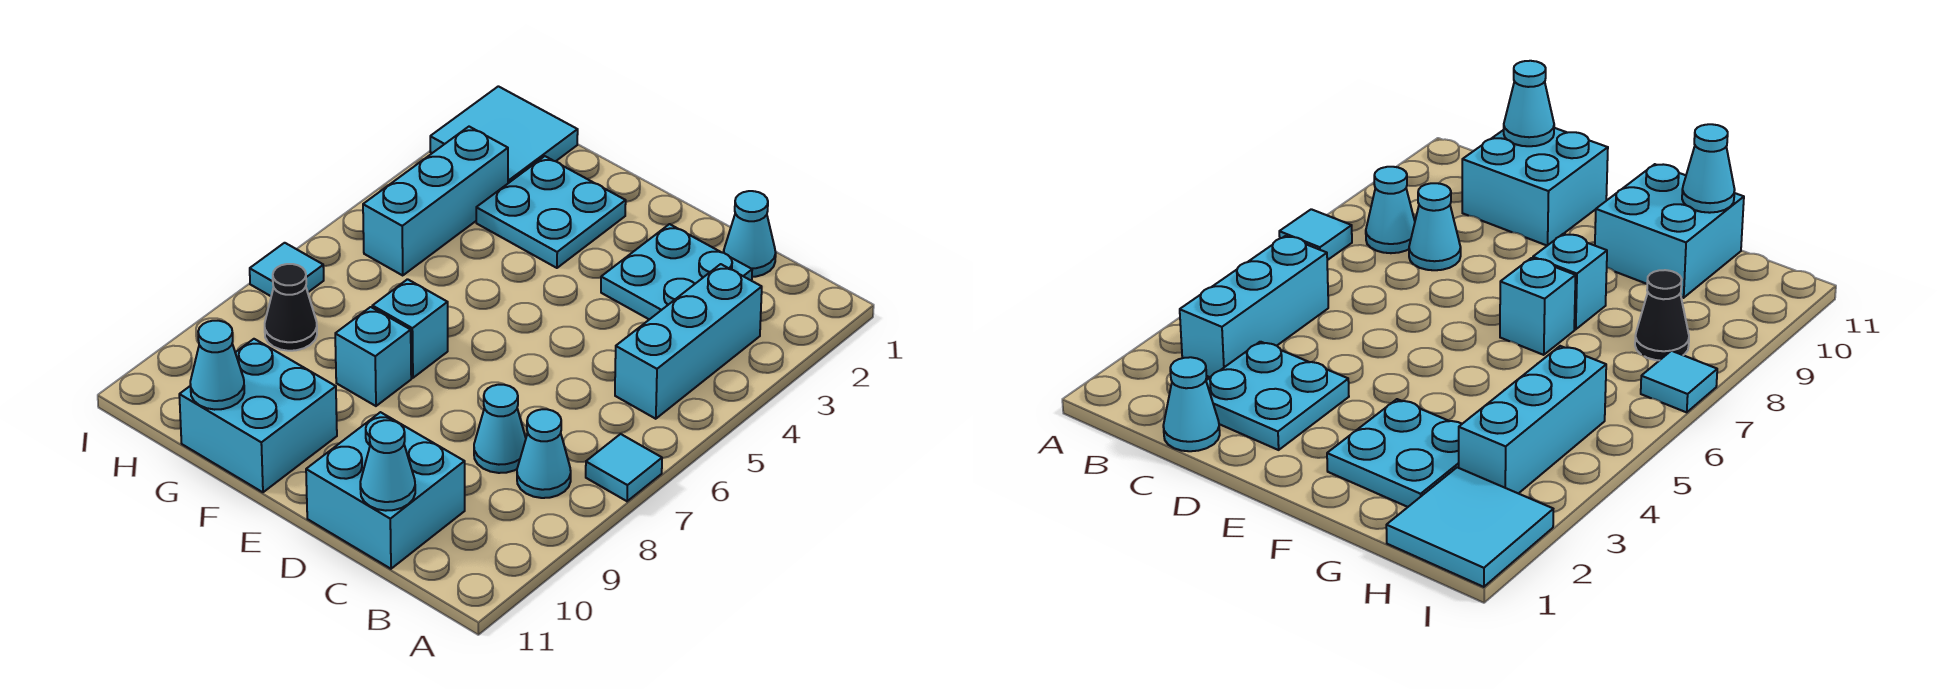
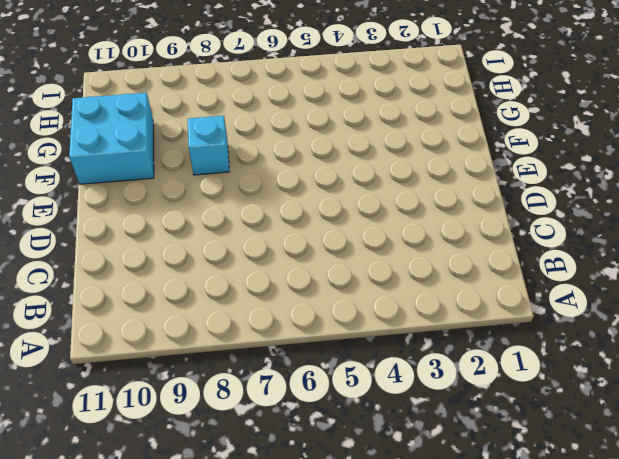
none -> cyan tile A7 level 1
none -> cyan brick B3:B5 level 1
none -> cyan cone B8 level 1

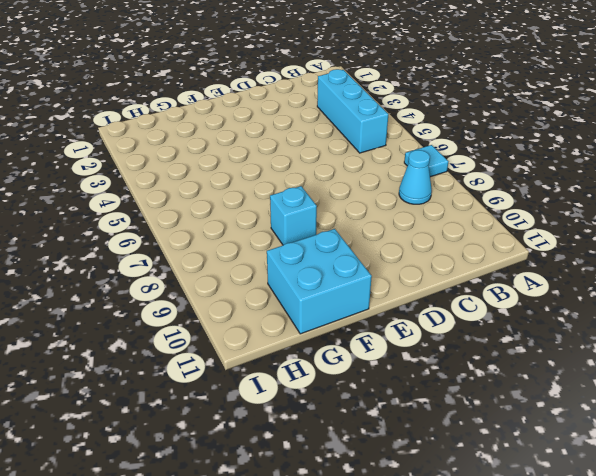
none -> cyan cone C1 level 1
none -> cyan plate C2:D3 level 1
none -> cyan cone C8 level 1

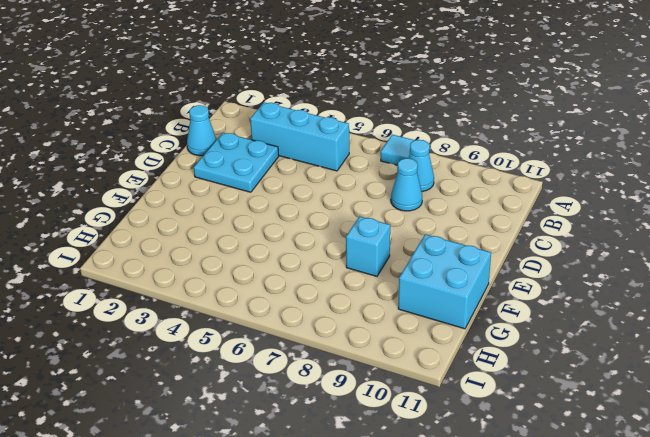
none -> cyan brick C10:D11 level 1
none -> cyan plate F2:G3 level 1
none -> cyan brick F7 level 1

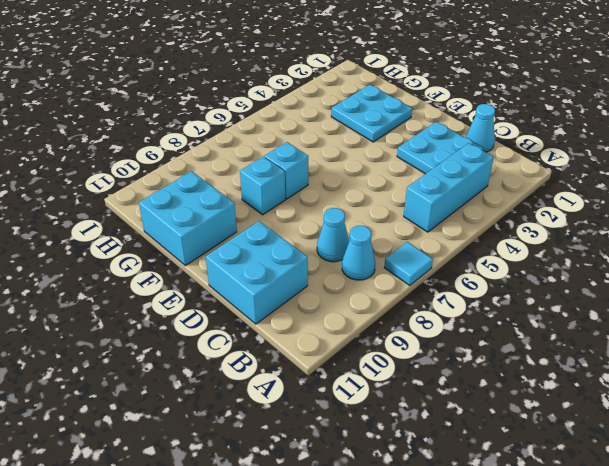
none -> cyan tile H1:I2 level 1
none -> cyan brick H3:H5 level 1
none -> black cone H8 level 1

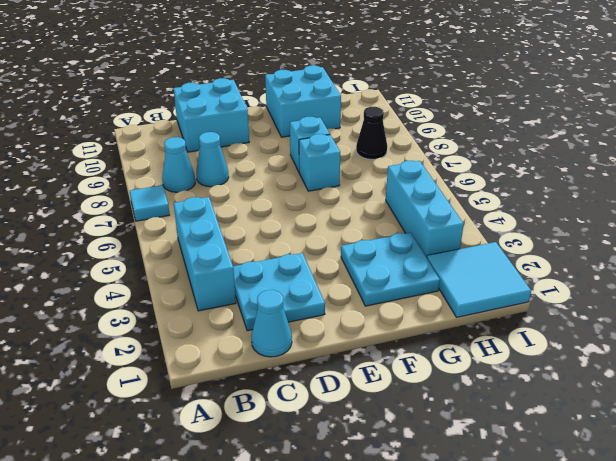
none -> cyan tile I7 level 1
none -> cyan cone C11 level 2
none -> cyan cone G11 level 2

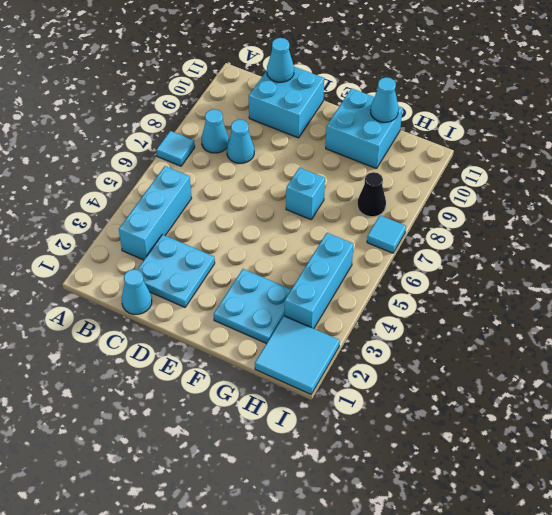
none -> cyan brick F8 level 1

